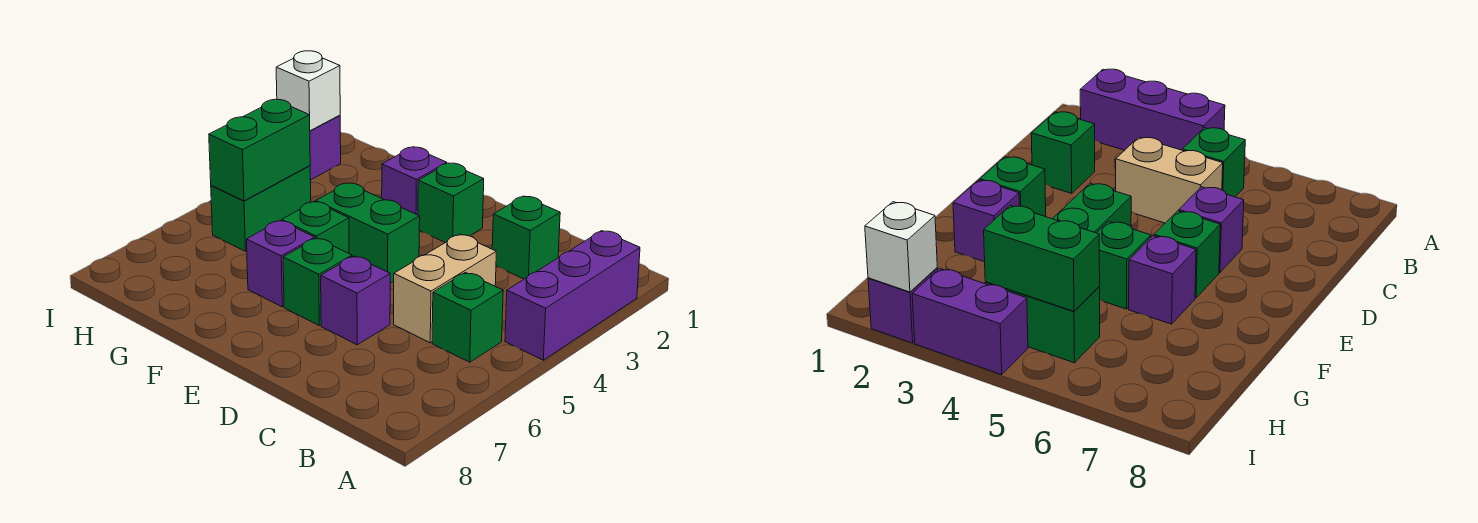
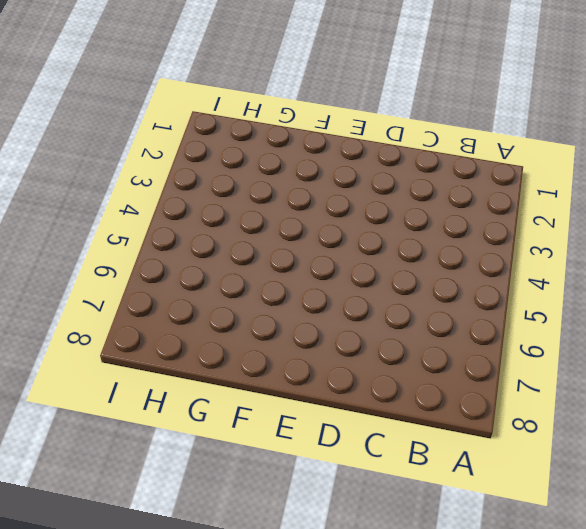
none -> purple brick A2:A4 level 1
none -> green brick B5 level 1
none -> green brick C2 level 1

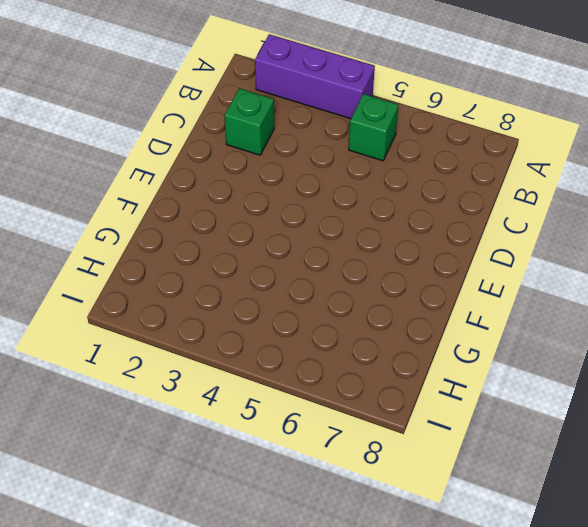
none -> tan brick C4:C5 level 1
none -> purple brick D6 level 1
none -> green brick E2 level 1

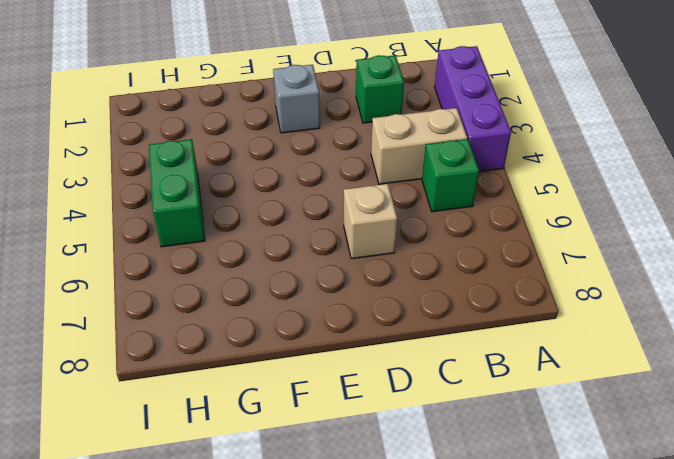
tan brick B4:C4 level 1 -> tan brick C4:C5 level 1
tan brick D6 level 1 -> purple brick D6 level 1
grey brick E2 level 1 -> green brick E2 level 1
none -> green brick E4:F4 level 1
none -> green brick E6 level 1
none -> purple brick F2 level 1

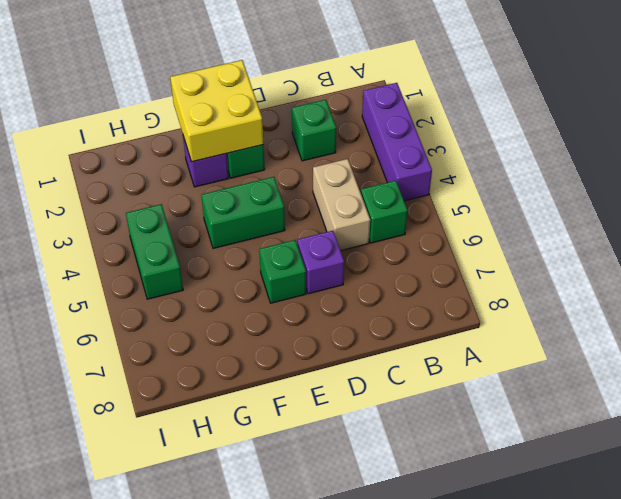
yellow brick E1:F2 level 2 -> none
none -> green brick F5 level 1
none -> purple brick F6 level 1
none -> purple brick I2 level 1

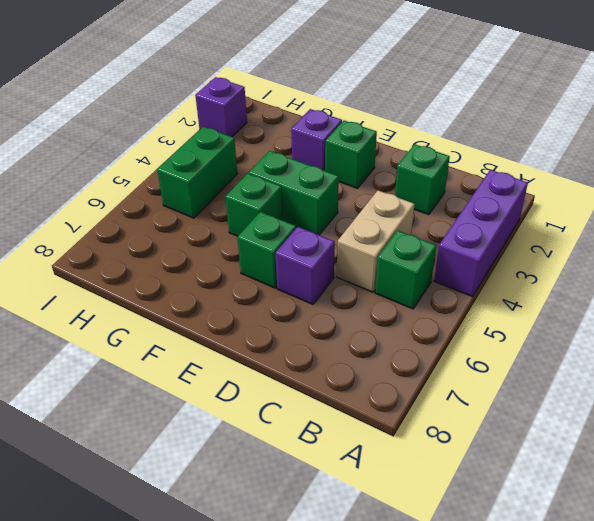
none -> purple brick F6 level 1
none -> purple brick I3:I4 level 1
none -> green brick H4:H5 level 2

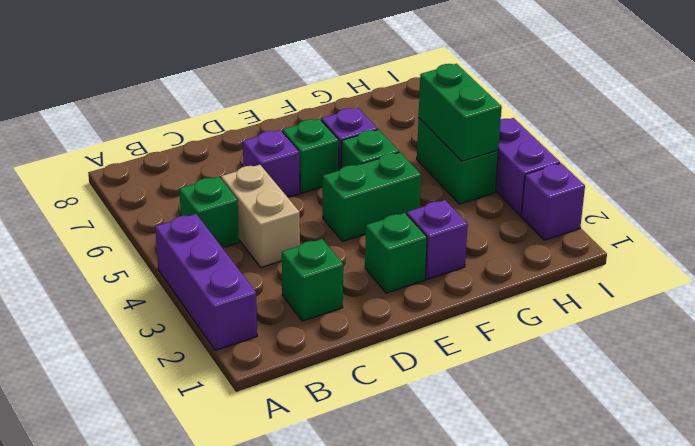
none -> white brick I2 level 2

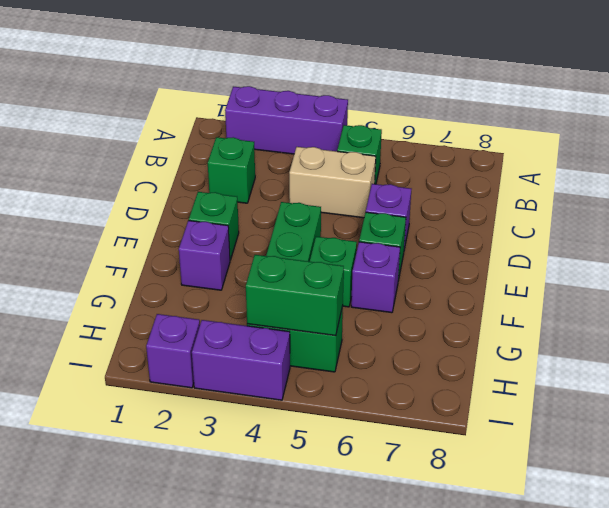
none -> white brick I2 level 2

